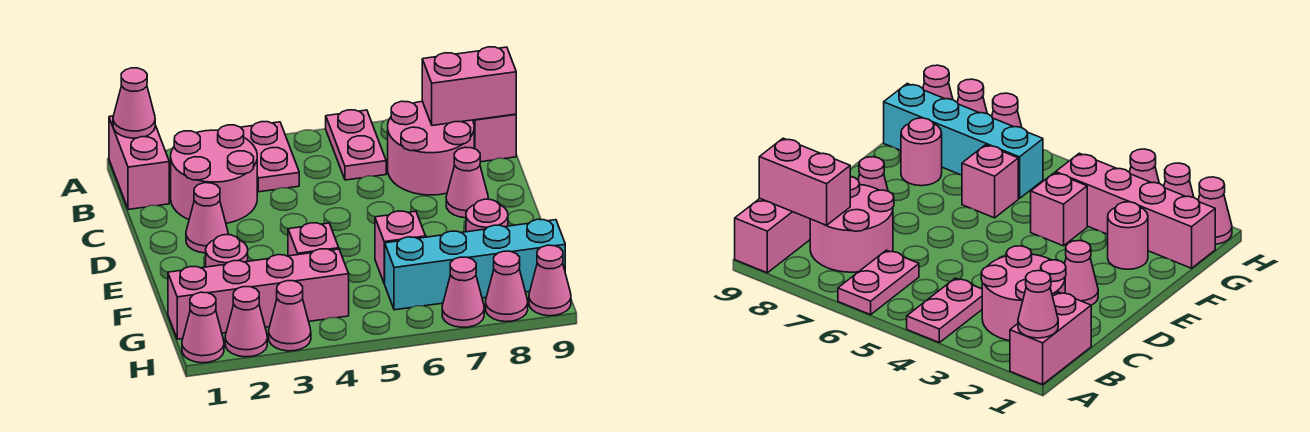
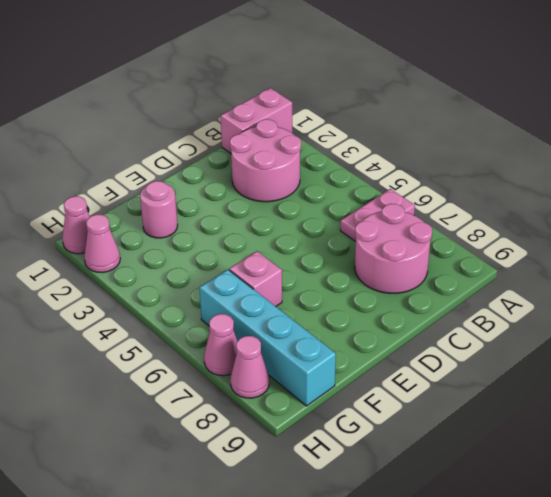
none -> pink plate A4:B4 level 1
none -> pink brick A9:B9 level 1
none -> pink cone D2 level 1

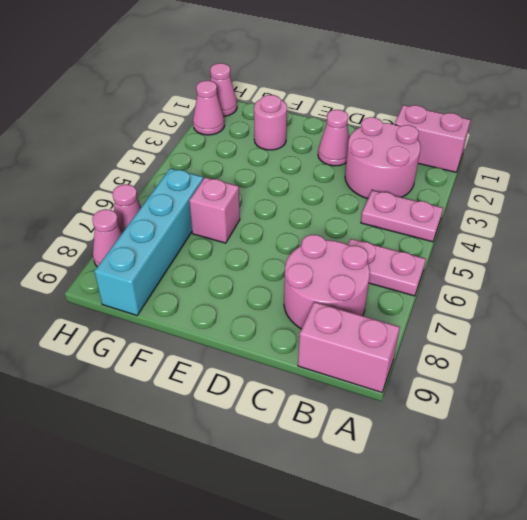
none -> pink cone D8 level 1
none -> pink brick F4 level 1
none -> pink round brick F8 level 1

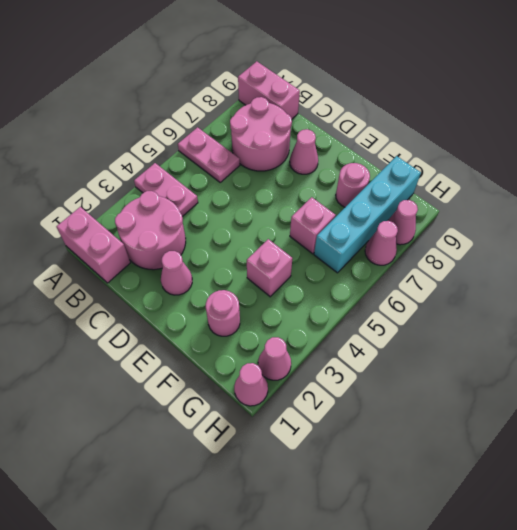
none -> pink brick G1:G4 level 1
none -> pink cone H3 level 1
none -> pink cone H9 level 1

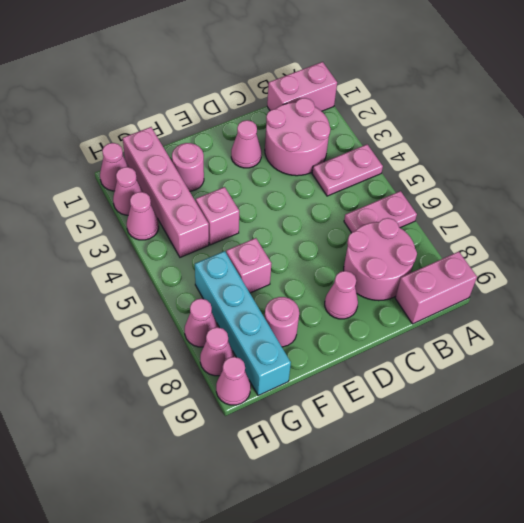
none -> pink cone A1 level 2
none -> pink brick B8:B9 level 2

